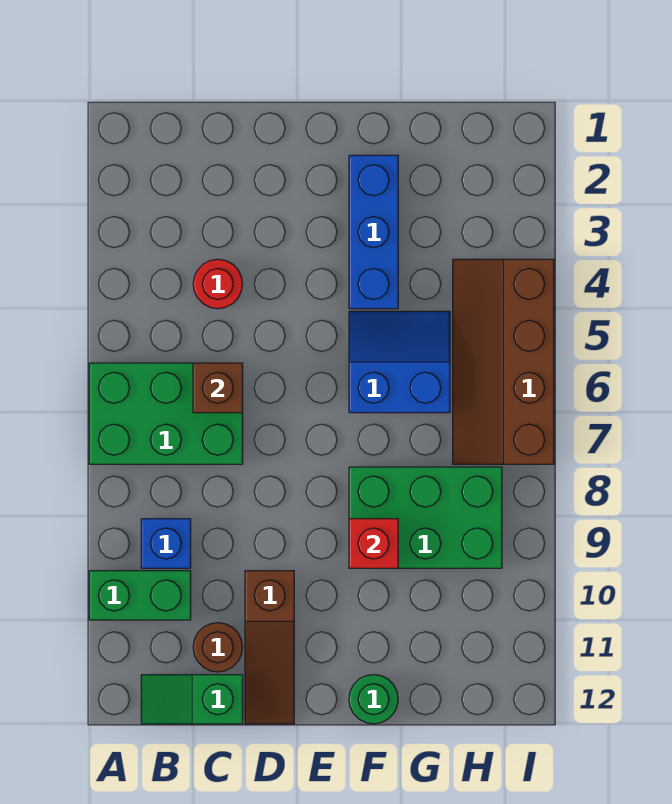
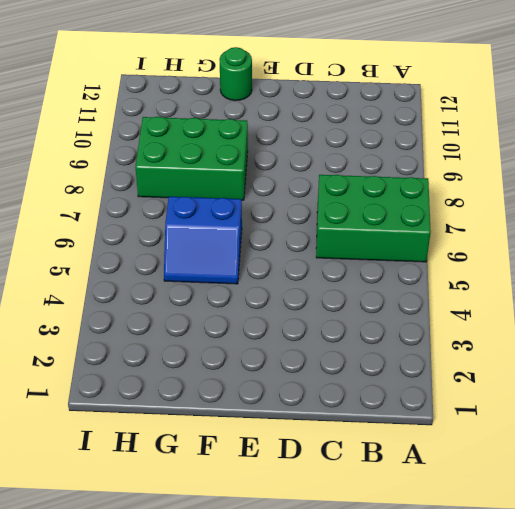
none -> green brick A10:B10 level 1
none -> blue brick B9 level 1
none -> green slope B12:C12 level 1 top C

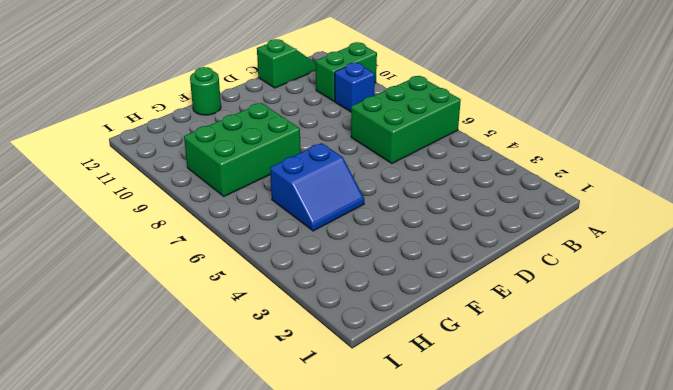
none -> red round brick C4 level 1
none -> brown round brick C11 level 1
none -> brown slope D10:D12 level 1 top 10

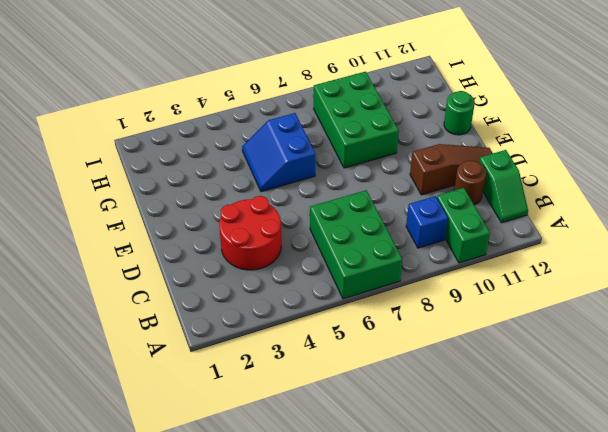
red round brick C3:D4 level 1 -> red round brick C4 level 1
none -> blue brick F2:F4 level 1
none -> brown slope H4:I7 level 1 top I
none -> brown brick C6 level 2

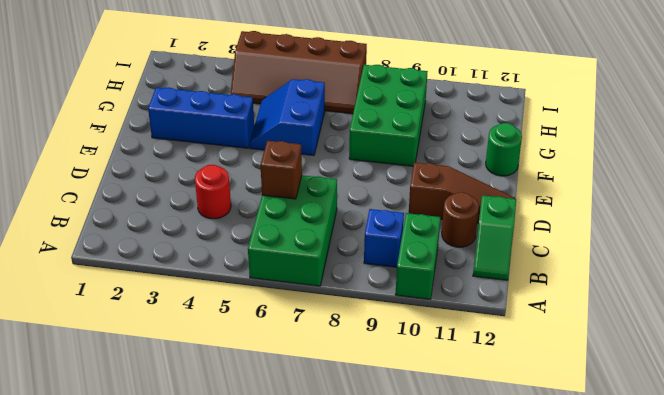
none -> red brick F9 level 2

